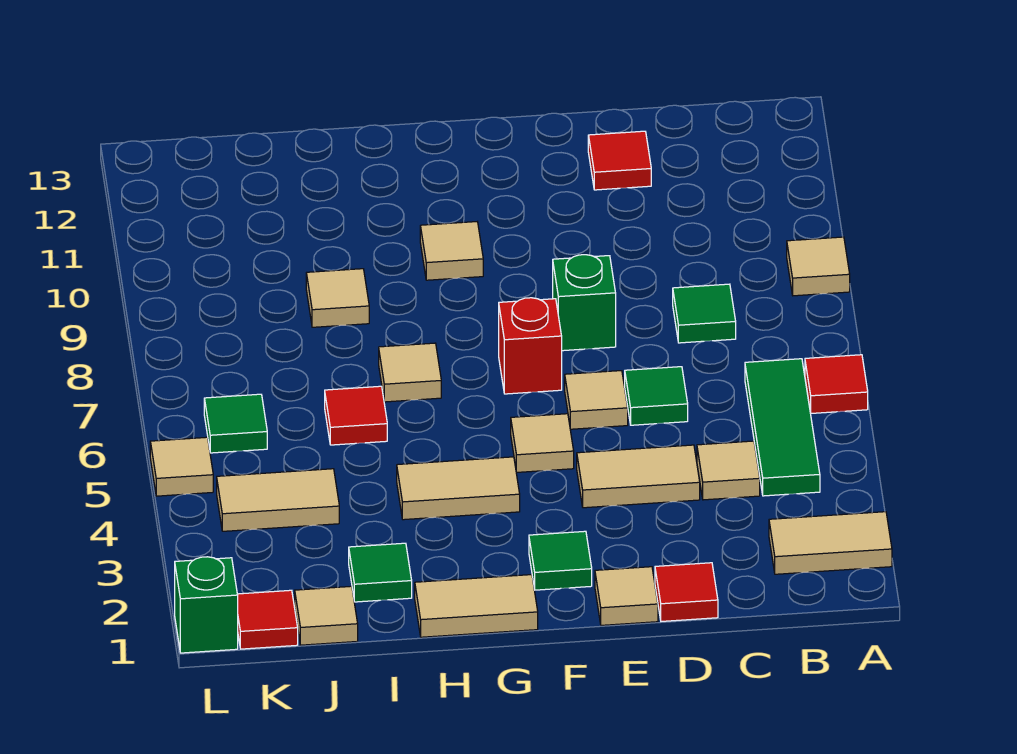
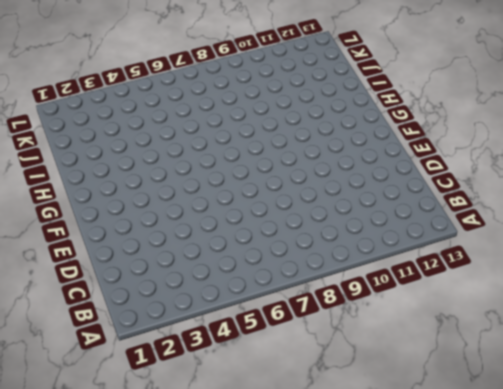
none -> tan tile A2:B2 level 1
none -> red tile A6 level 1
none -> tan tile A9 level 1

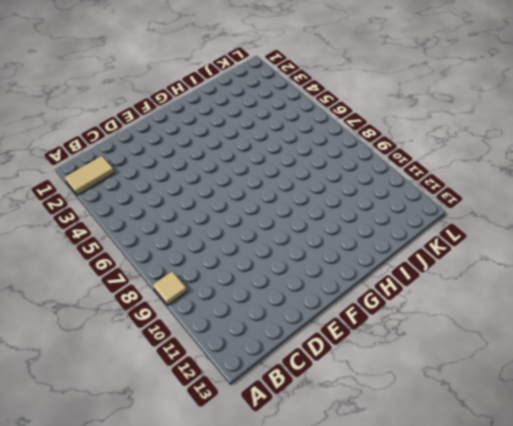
none -> red tile A6 level 1
none -> green tile B4:B6 level 1
none -> tan tile C4 level 1

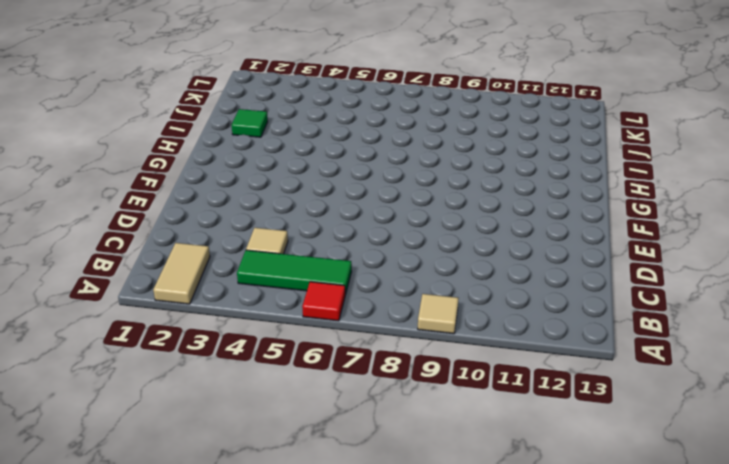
none -> green tile C8 level 1
none -> red tile D1 level 1
none -> tan tile D4:E4 level 1

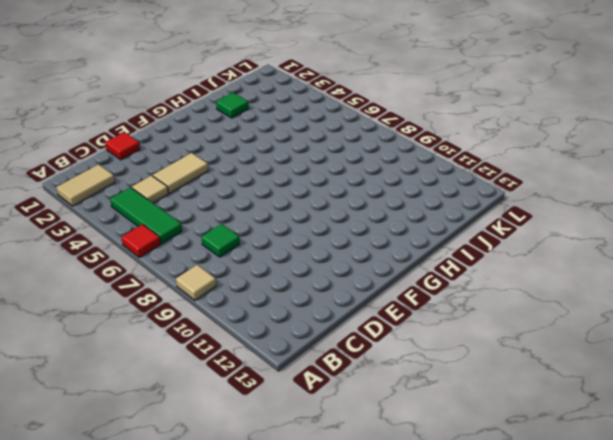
none -> green tile D6 level 1
none -> red tile D12 level 1
none -> tan tile E1 level 1

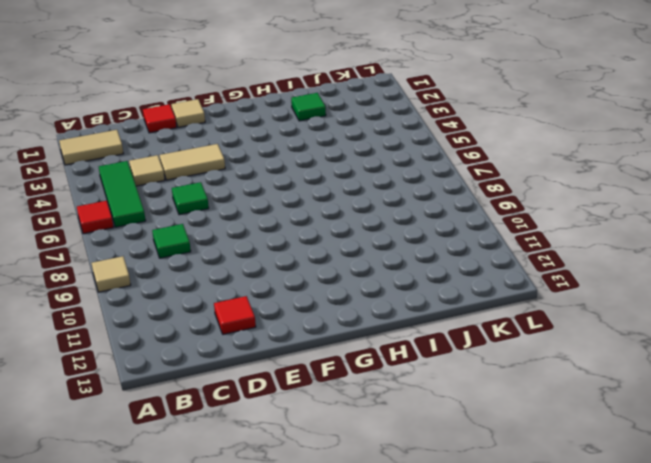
none -> tan tile E6 level 1
none -> green brick E8 level 1
none -> green tile F2 level 1

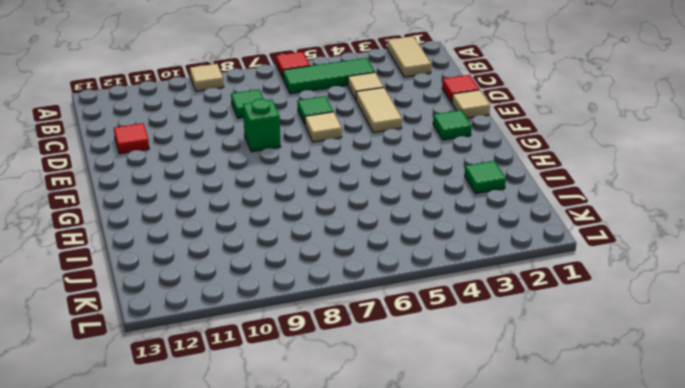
none -> tan tile F5 level 1
none -> red brick F7 level 1
none -> tan tile G1:H1 level 1

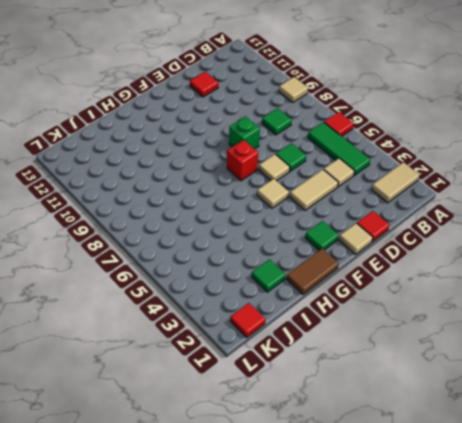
brown tile G1:H1 level 1 -> tan tile G1:H1 level 1
none -> tan tile G4:H4 level 1
none -> tan tile G10 level 1
none -> tan tile H7 level 1

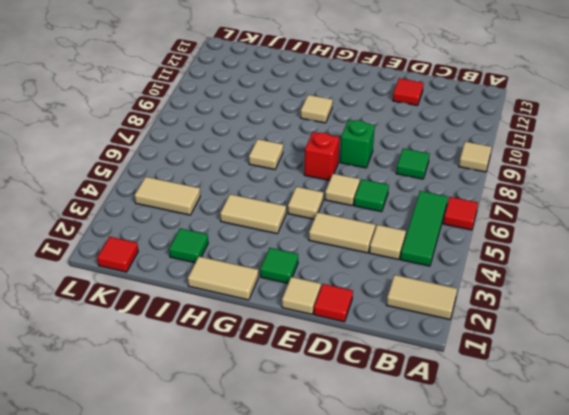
none -> red tile I6 level 1
none -> tan tile I9 level 1
none -> tan tile J1 level 1

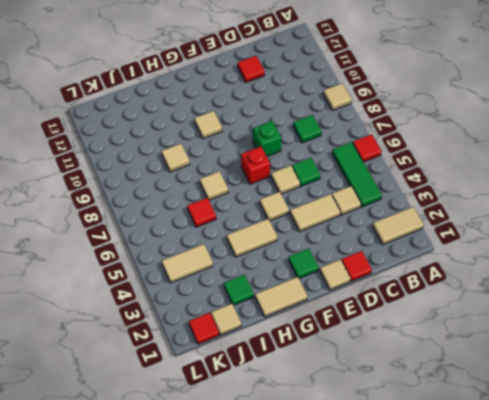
none -> green tile K6 level 1
none -> green brick L1 level 1
none -> tan tile L5 level 1

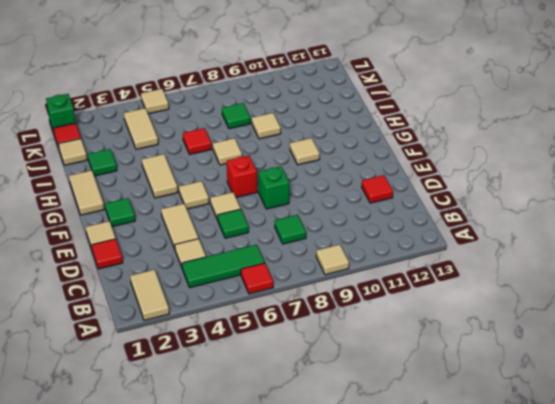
green tile J8 level 1 -> green tile K6 level 1

